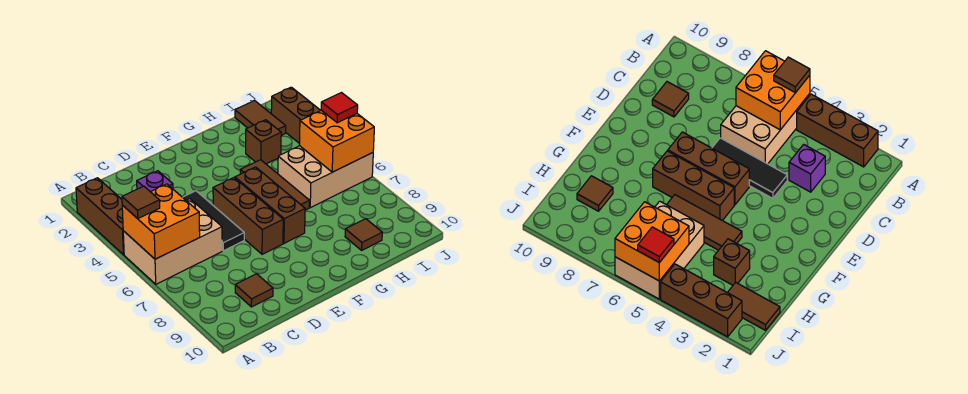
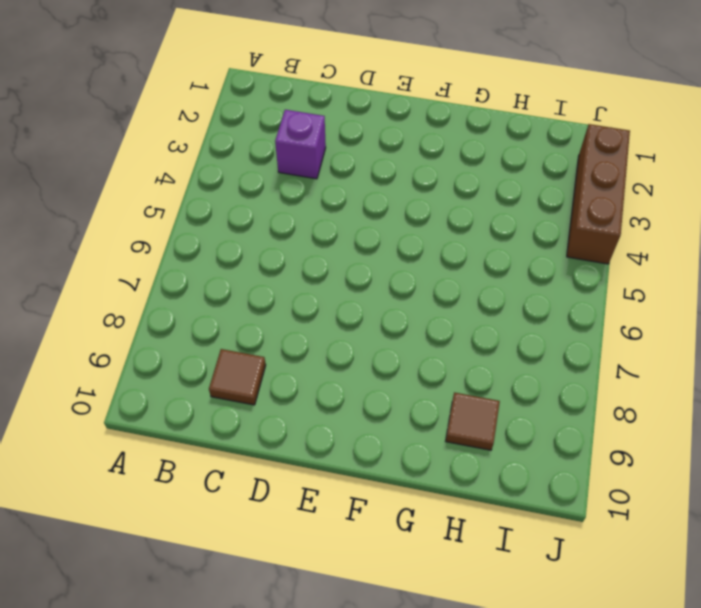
none -> brown brick A2:A4 level 1
none -> tan brick A5:C6 level 1
none -> black tile D4:D6 level 1

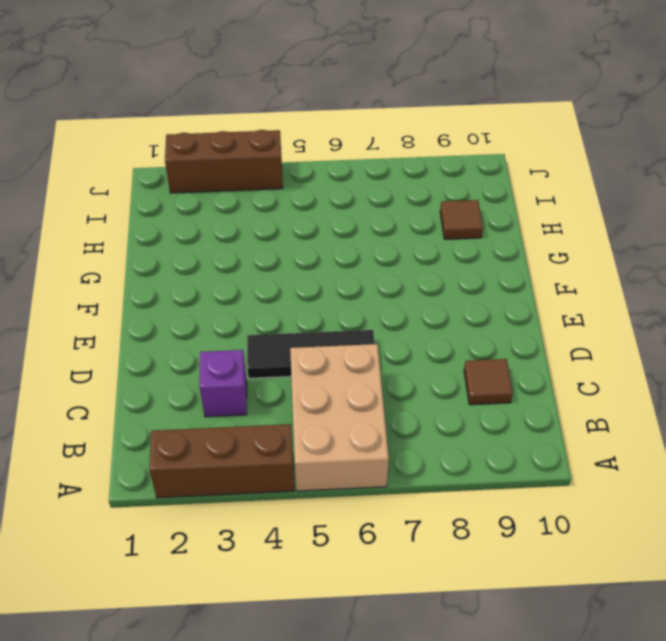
none -> brown brick E5:E7 level 1
none -> brown brick F5:F7 level 1
none -> brown tile G4:G6 level 1

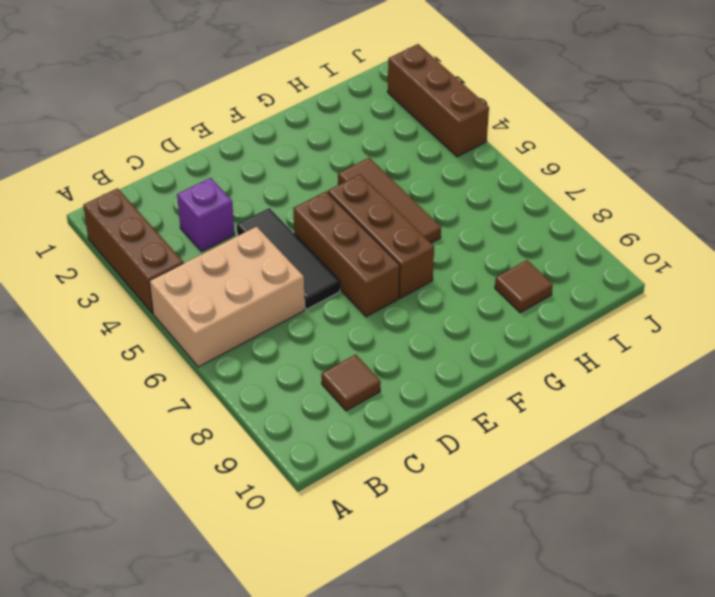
none -> brown brick H3 level 1
none -> tan brick H5:J6 level 1
none -> brown tile I1:I2 level 1

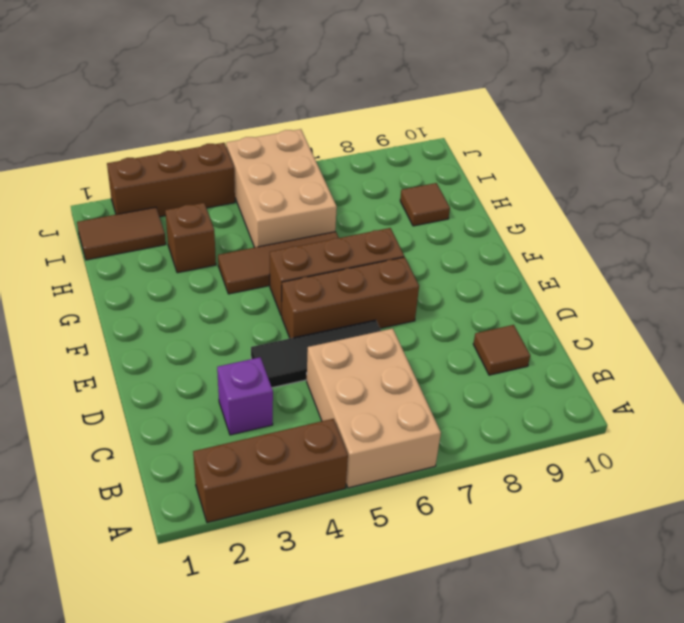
none -> orange brick A5:B6 level 2
none -> orange brick I5:J6 level 2
none -> brown tile A5 level 3

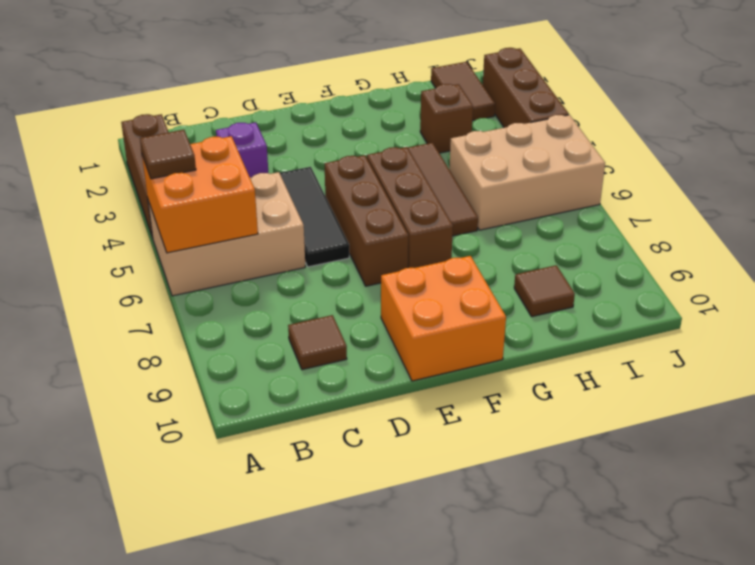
orange brick E9:F10 level 1 -> orange brick I5:J6 level 2
none -> red tile J5 level 3

